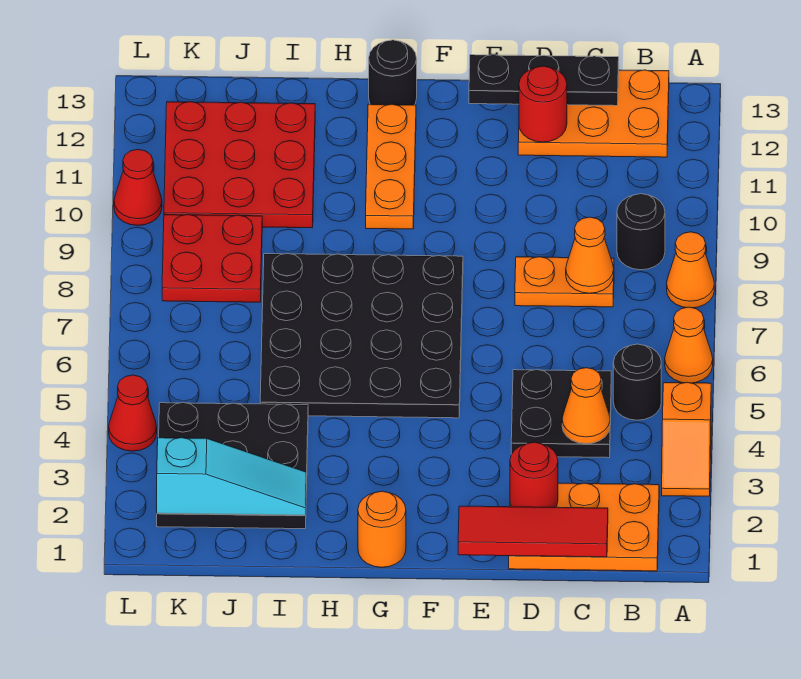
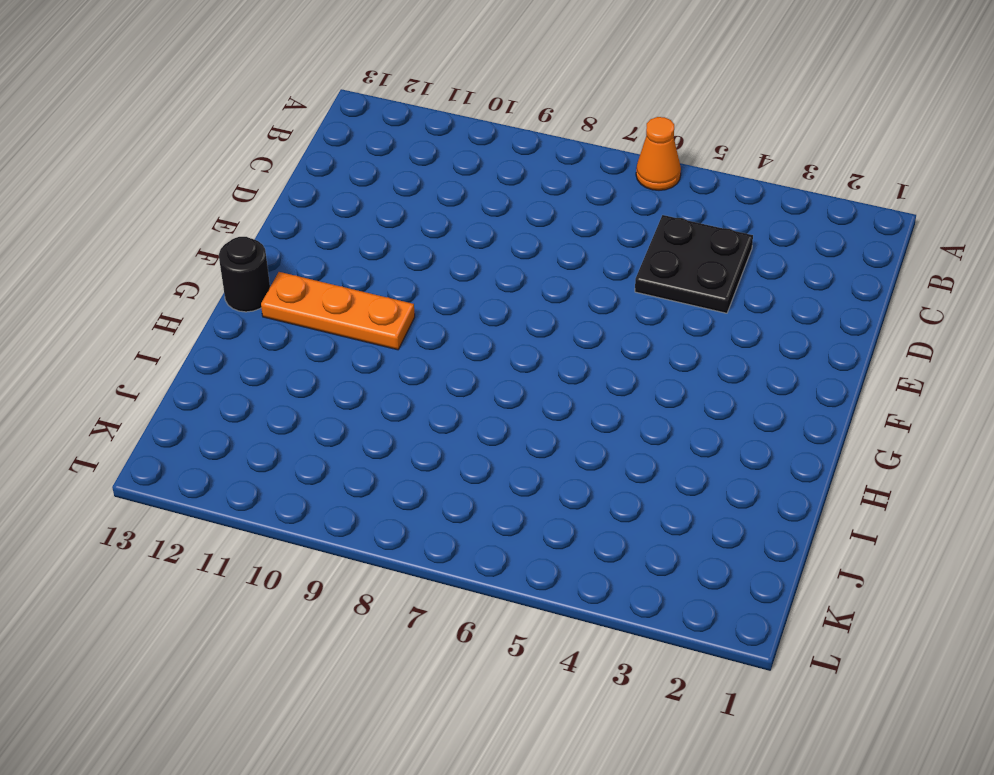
none -> orange slope A3:A4 level 1 top 4
none -> orange cone A8 level 1
none -> orange plate B1:D2 level 1

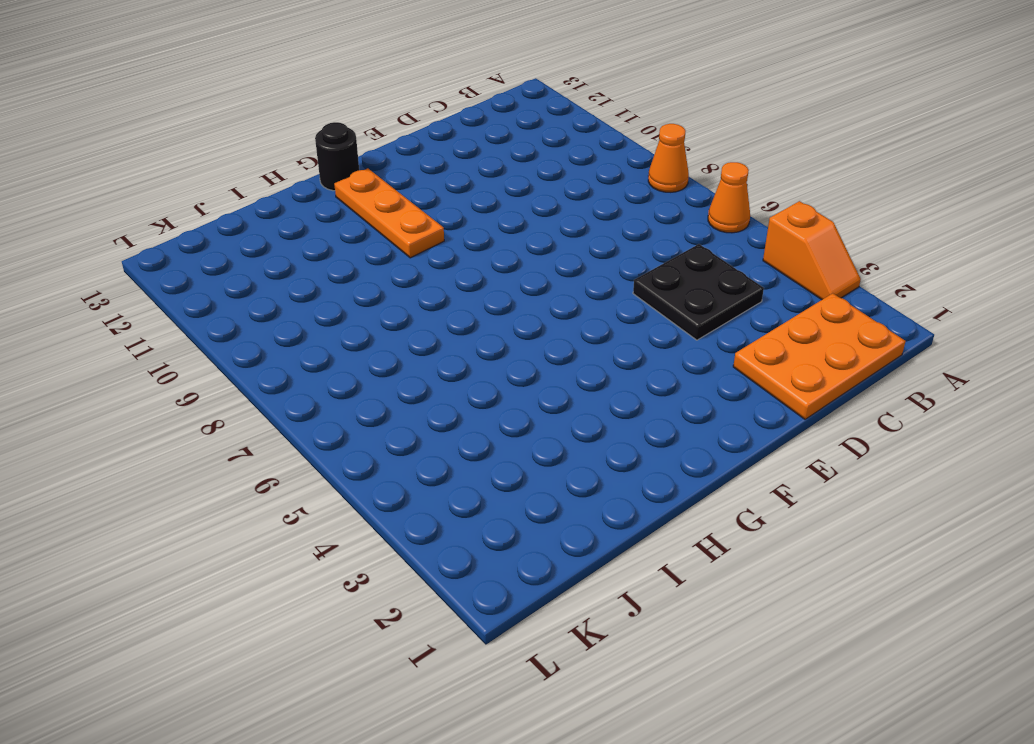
none -> black round brick B5 level 1
none -> black round brick B9 level 1
none -> orange plate B12:D13 level 1

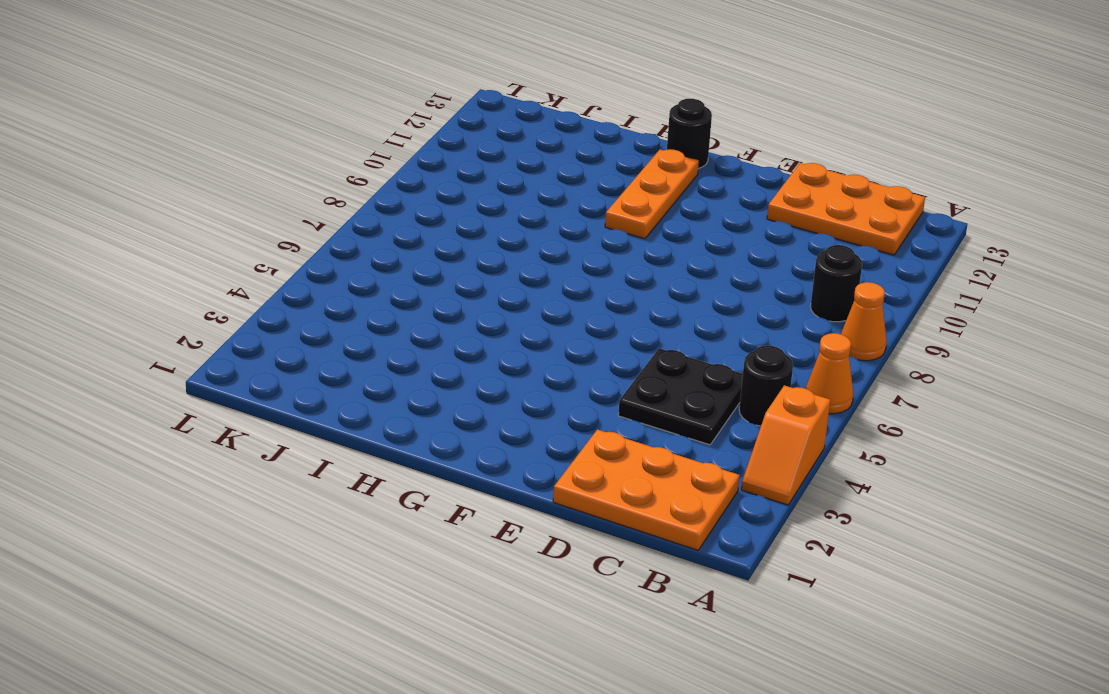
none -> orange plate C8:D8 level 1
none -> black plate F5:I8 level 1
none -> orange round brick G1 level 1

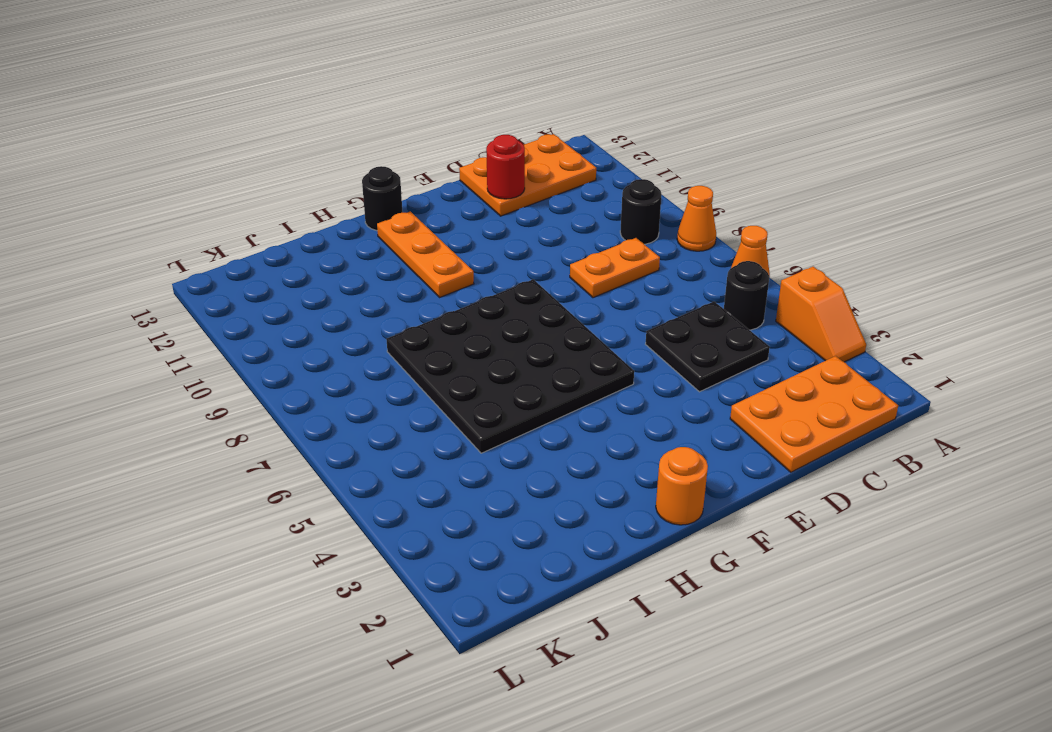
none -> black plate I2:K4 level 1
none -> red plate I10:K12 level 1
none -> red plate J8:K9 level 1

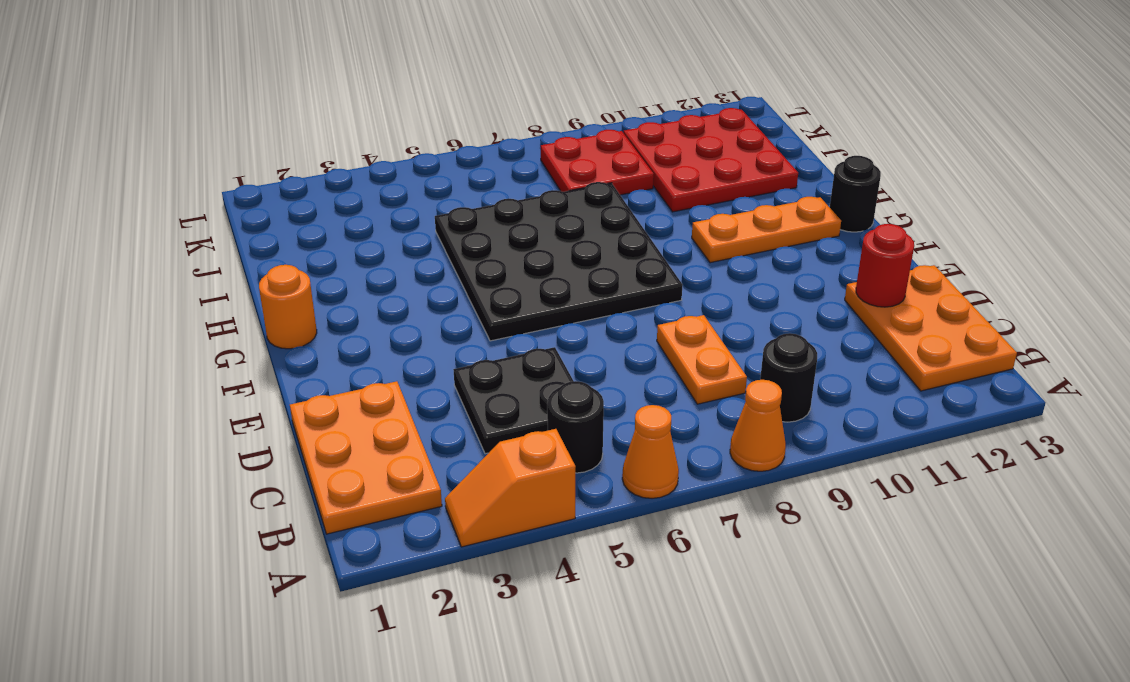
none -> black plate I2:K4 level 1
none -> red cone L4 level 1
none -> red cone L10 level 1

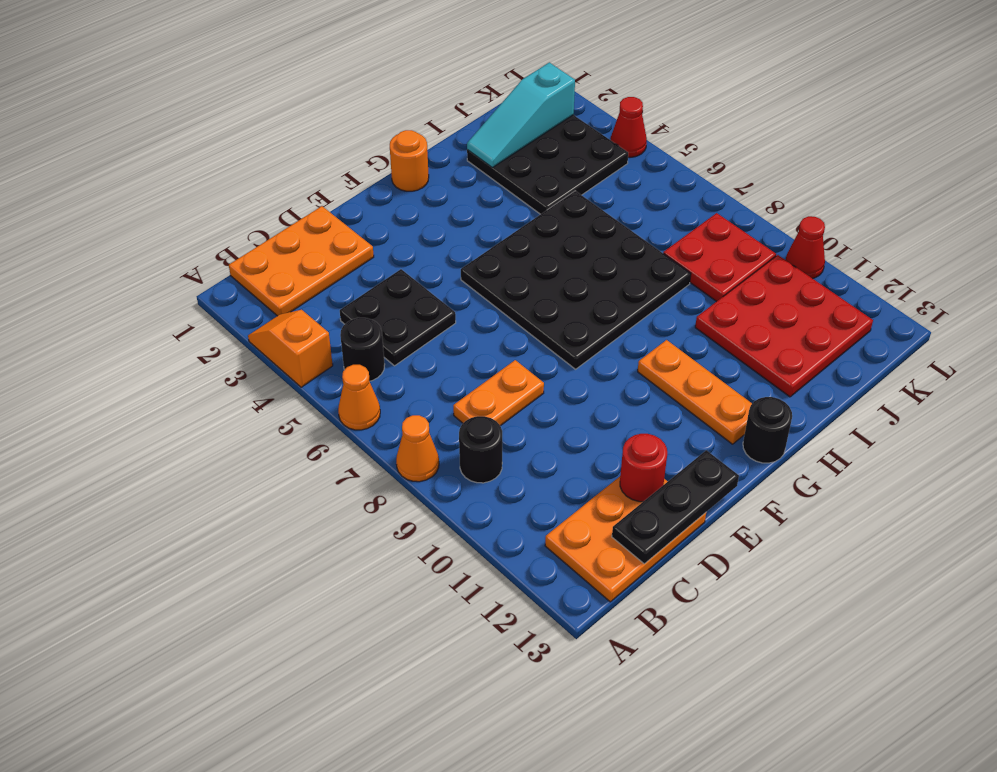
none -> red tile C1:E1 level 2
none -> orange cone C4 level 2
none -> orange cone C8 level 2

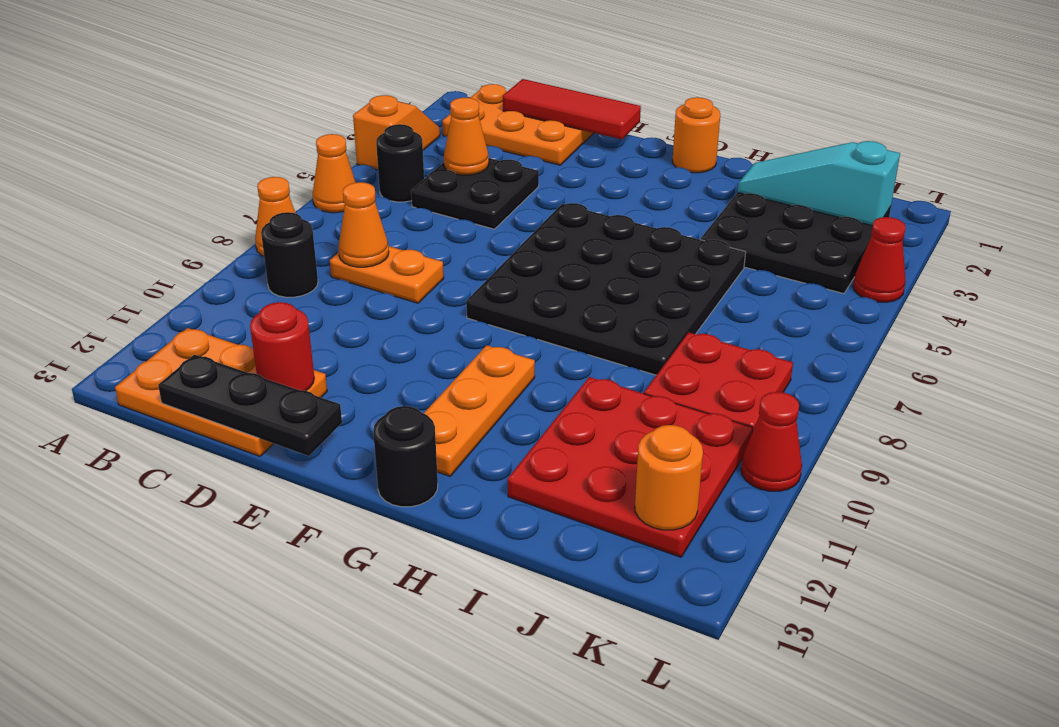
orange round brick K12 level 2 -> none
none -> red round brick D2 level 2

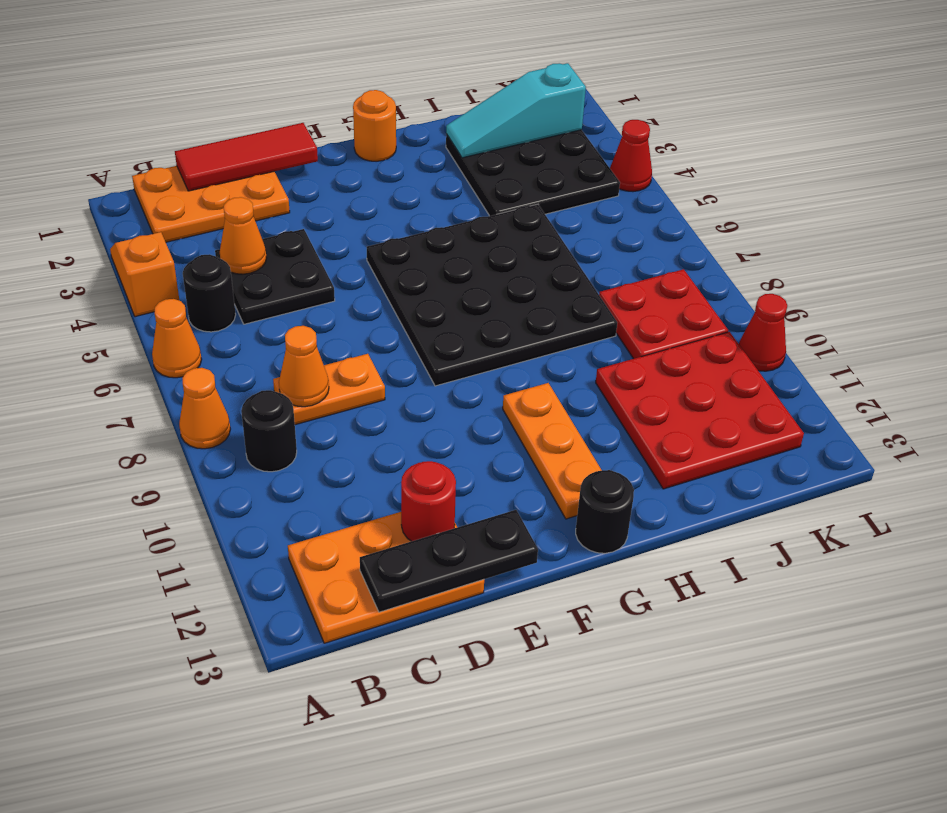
none -> red round brick D2 level 2

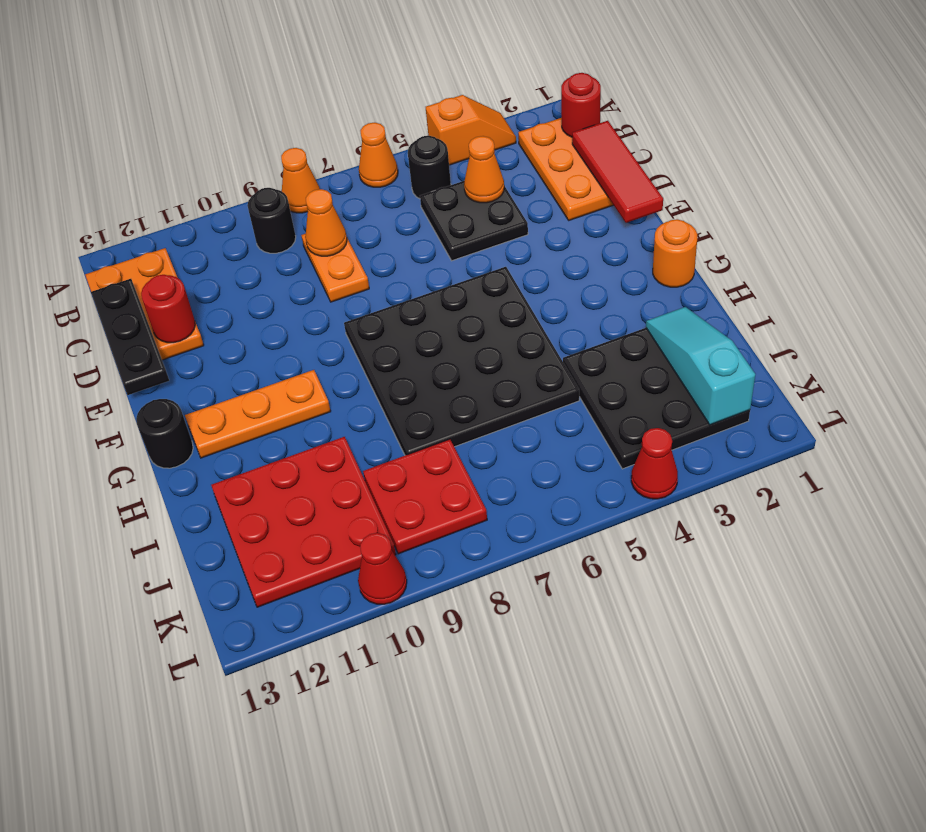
red round brick B1 level 2 -> red round brick D2 level 2

